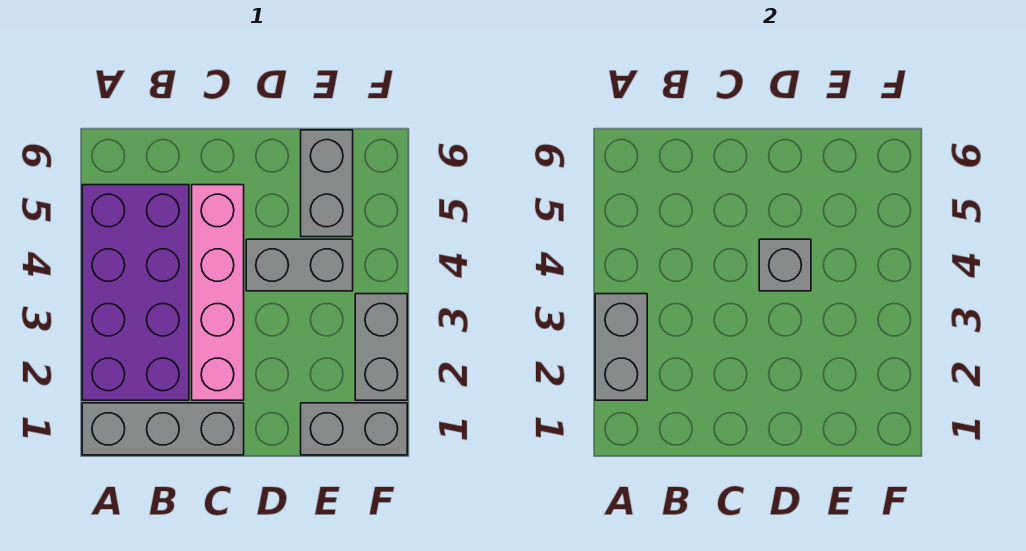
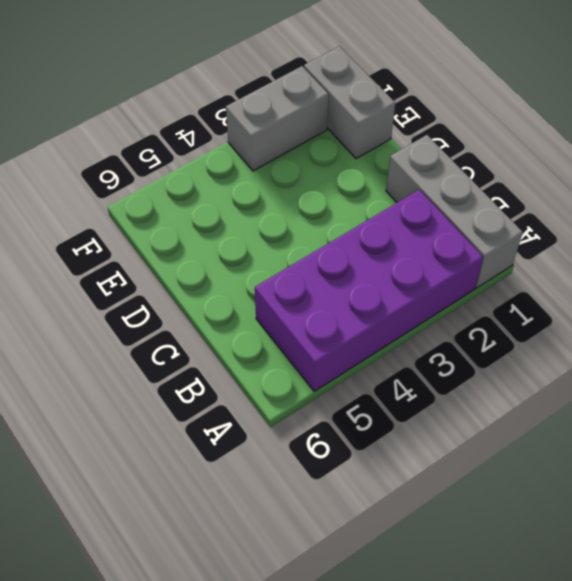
none -> pink brick C2:C5 level 1
none -> grey brick D4:E4 level 1

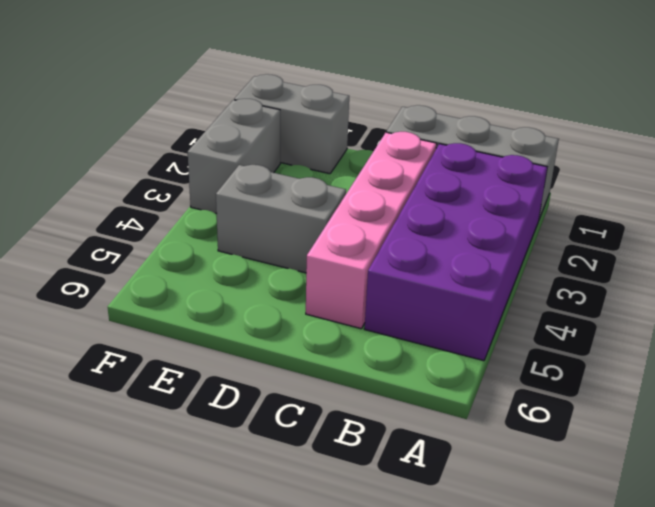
none -> grey brick E5:E6 level 1
none -> grey brick A2:A3 level 2

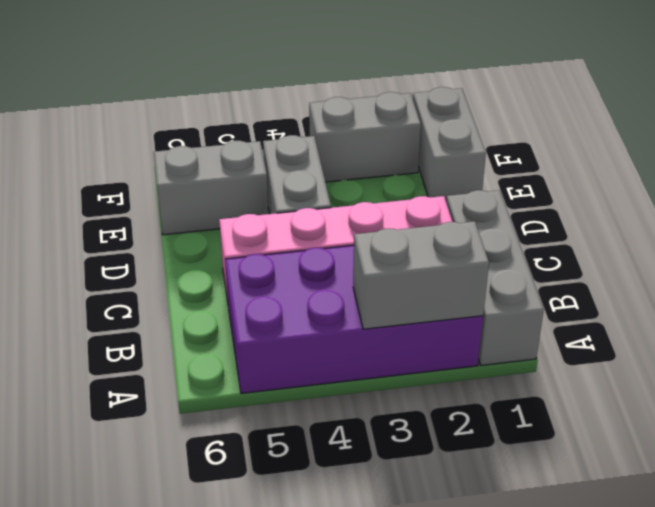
none -> grey brick D4 level 2

